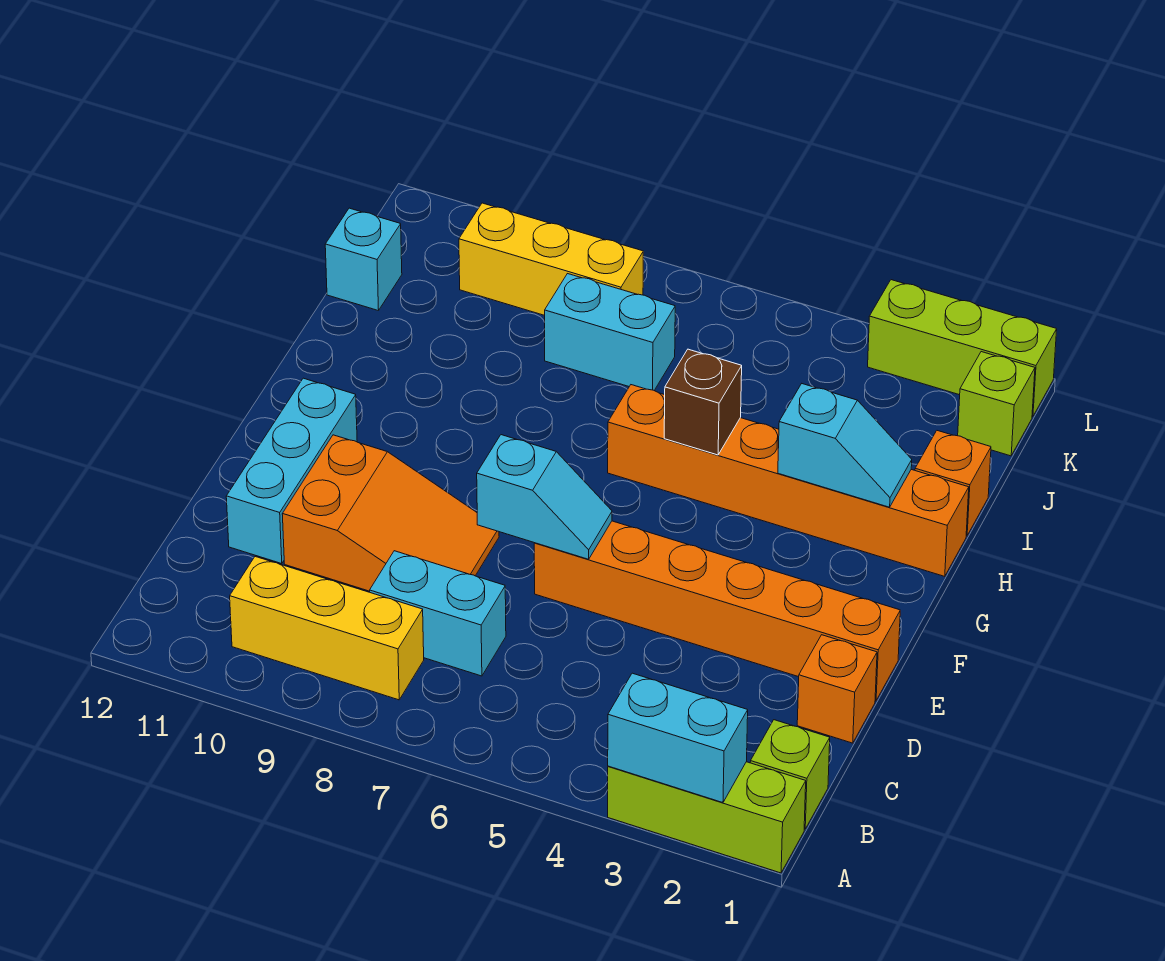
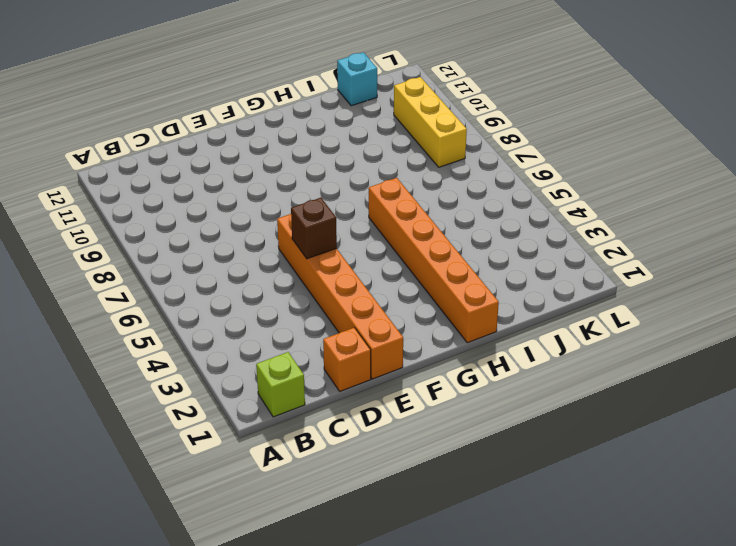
brown brick E5 level 2 -> brown brick H5 level 2
none -> lime brick A1:A3 level 1
none -> yellow brick B8:B10 level 1
none -> cyan brick C7:C8 level 1

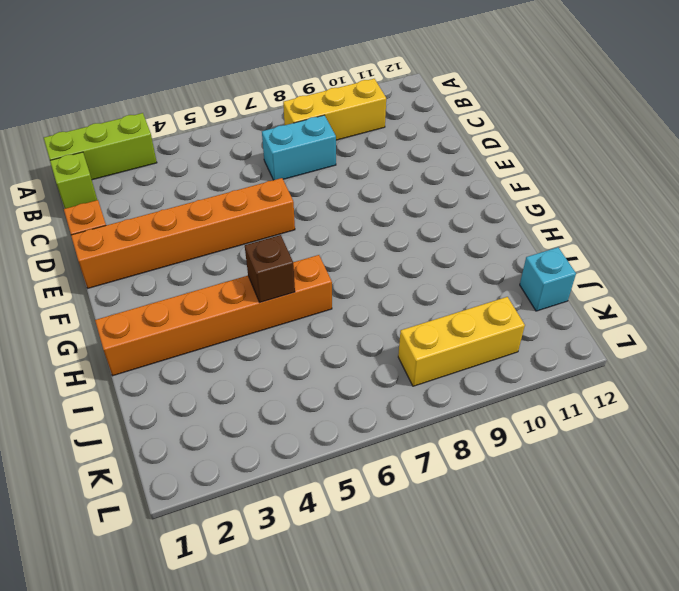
none -> orange slope D8:E10 level 1 top 10
none -> cyan brick D11:F11 level 1
none -> orange brick I1 level 1

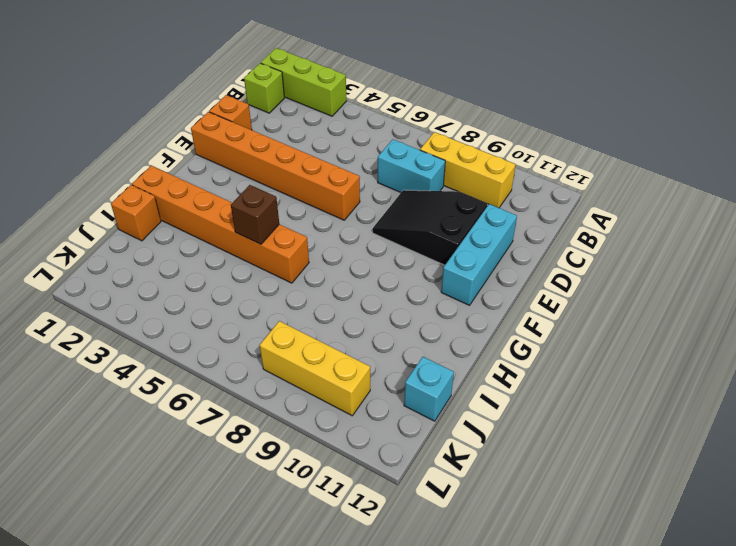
black slope D8:E10 level 1 top 10 -> orange slope D8:E10 level 1 top 10
none -> cyan brick J7:J8 level 1
none -> lime brick K1 level 1
none -> lime brick L1:L3 level 1

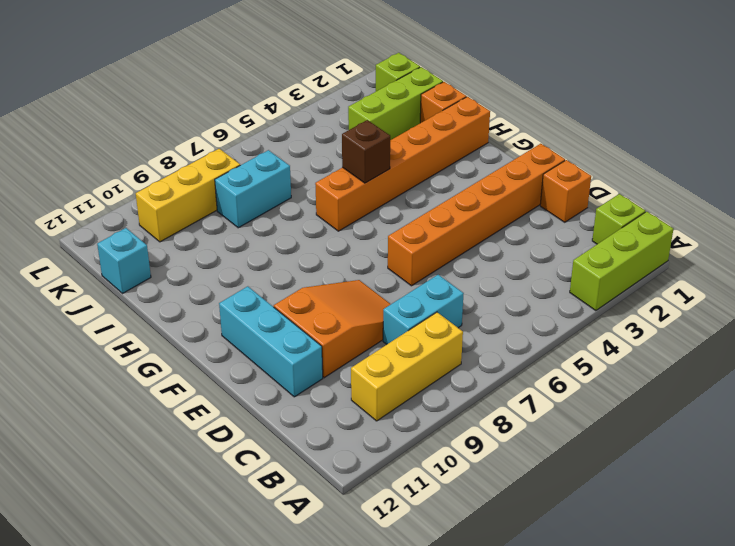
lime brick J1:J3 level 1 -> lime brick L1:L3 level 1
none -> cyan brick A2:A3 level 2
none -> cyan slope E6:E7 level 2 top 7
none -> cyan slope H2:H3 level 2 top 3

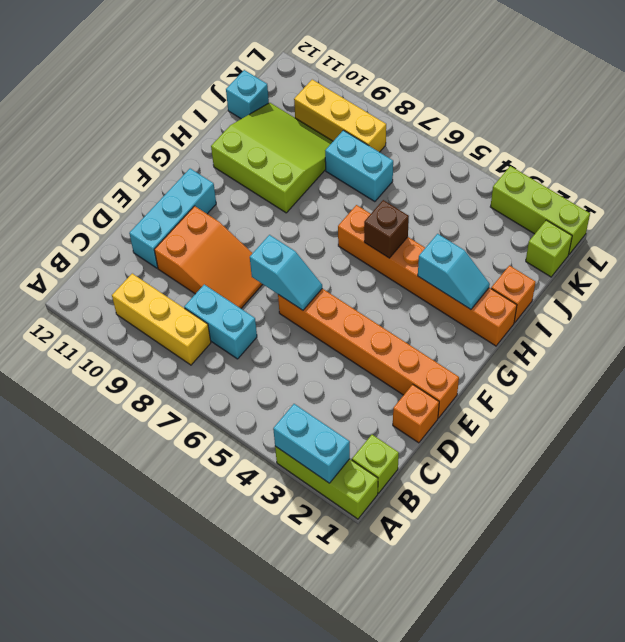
lime slope H9:J11 level 1 top H -> none

